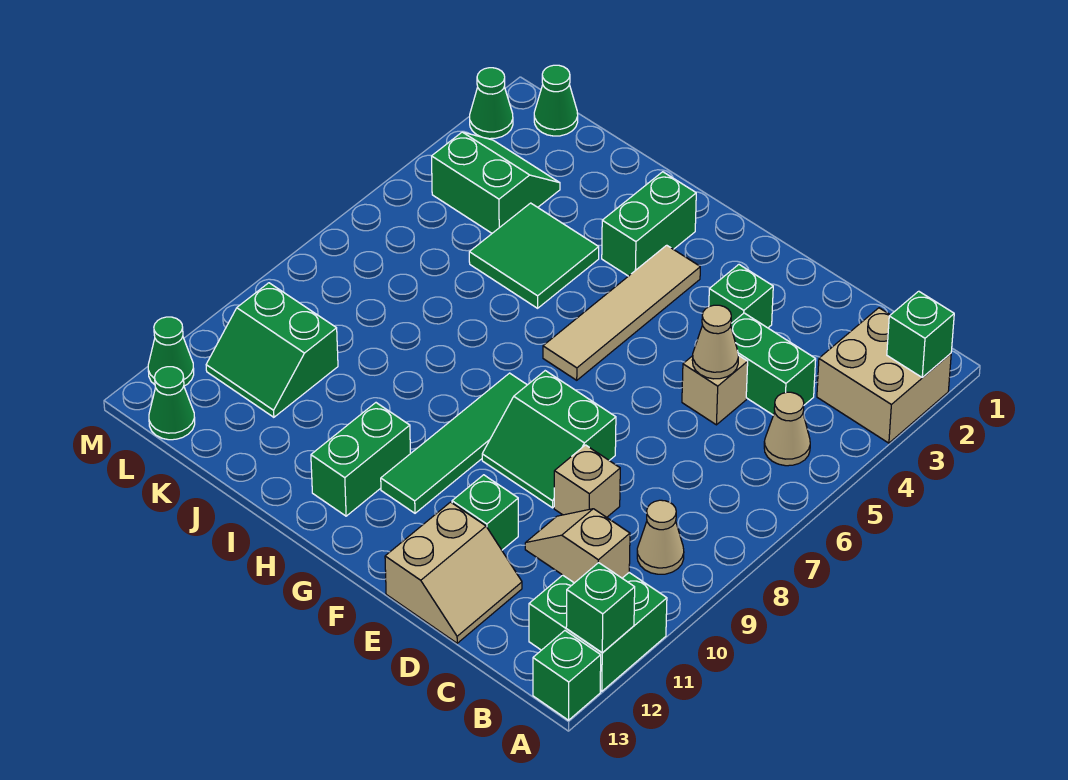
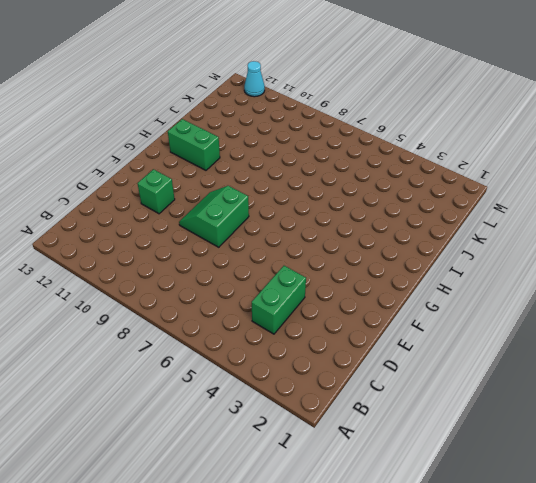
cyan cone M12 level 1 -> green cone M12 level 1
none -> tan brick A2:B3 level 1
none -> green brick A11:B12 level 1
none -> green brick A13 level 1

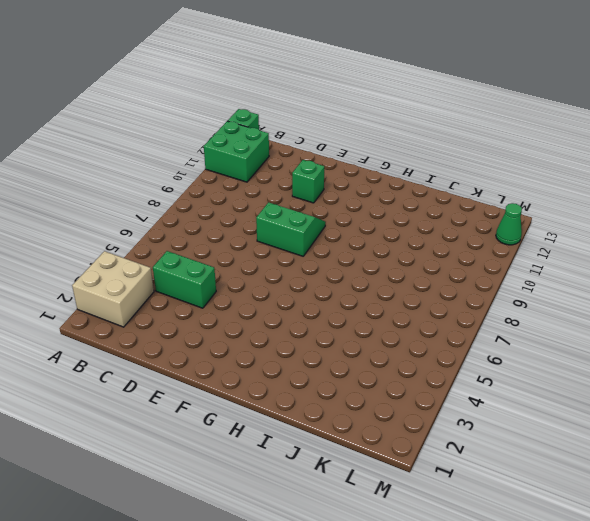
none -> tan cone B5 level 1
none -> tan cone B9 level 1
none -> tan brick D5 level 1

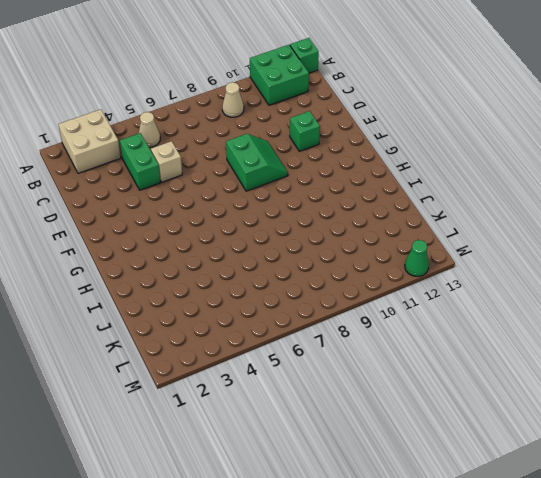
none -> tan brick D9 level 1
none -> tan slope D12:E13 level 1 top E
none -> green brick E3 level 1

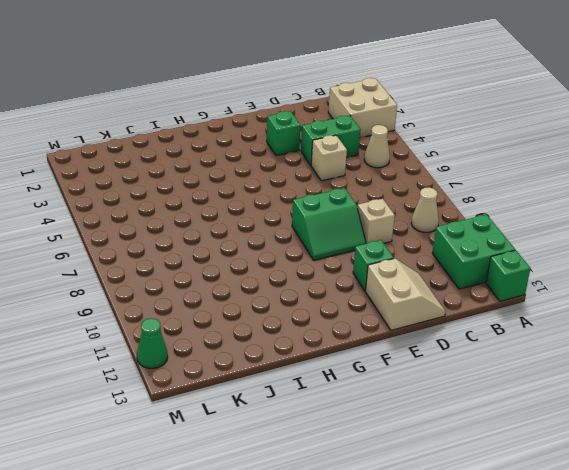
none -> tan tile G3:G6 level 1
none -> green tile G8:G11 level 1
none -> green brick H2:H3 level 1

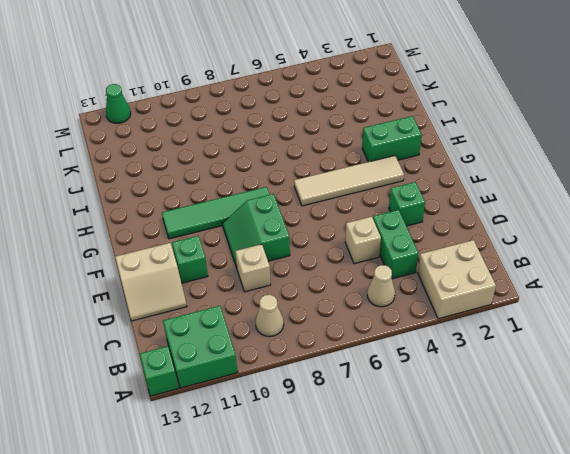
none -> green brick H11:H12 level 1
none -> green tile I4:J5 level 1
none -> green slope K3:L4 level 1 top 4

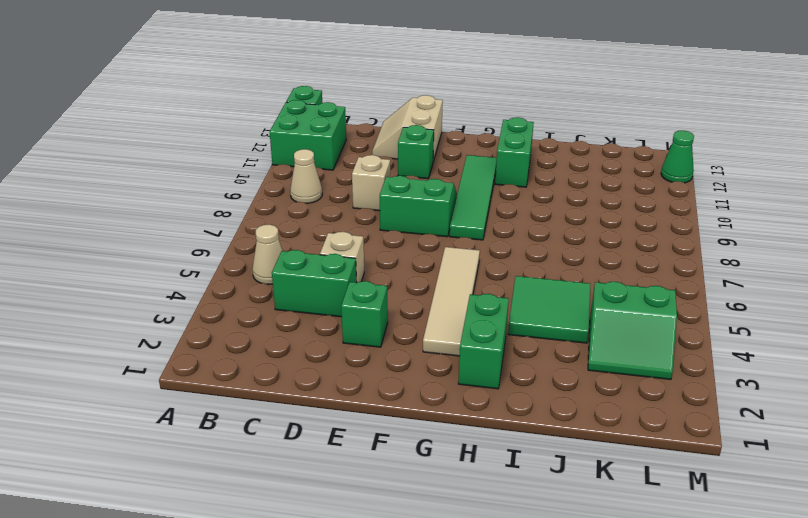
none -> tan brick A2:B3 level 1
none -> green slope K10:L11 level 1 top 10
none -> green cone L1 level 1

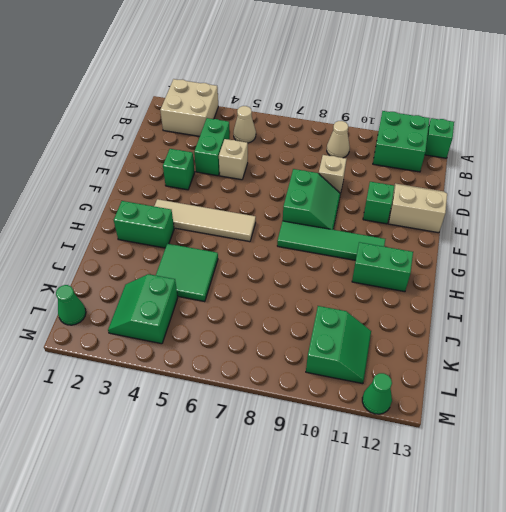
none -> green cone L13 level 1
none -> green cone M2 level 1
none -> green brick A2 level 2

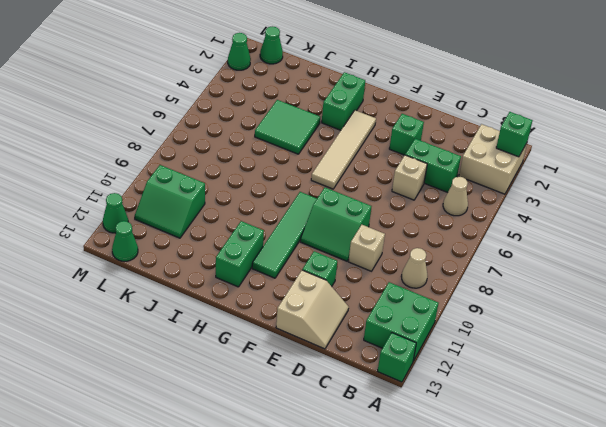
none -> green slope K3:L4 level 1 top 4
none -> green brick A12 level 2
none -> tan slope B11:C11 level 2 top B

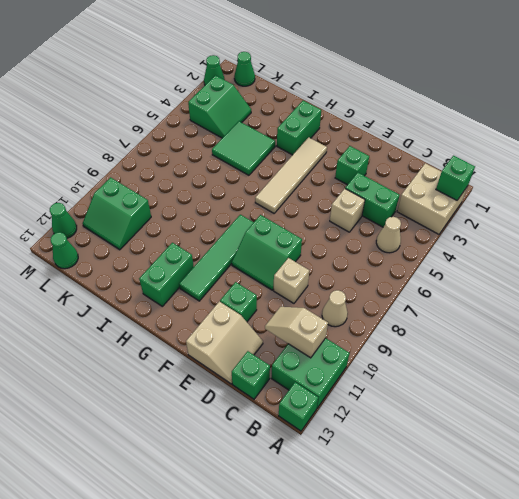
green brick C13 level 1 -> green brick A12 level 2
green slope K3:L4 level 1 top L -> green slope K3:L4 level 1 top 4
none -> tan cone D5 level 2

